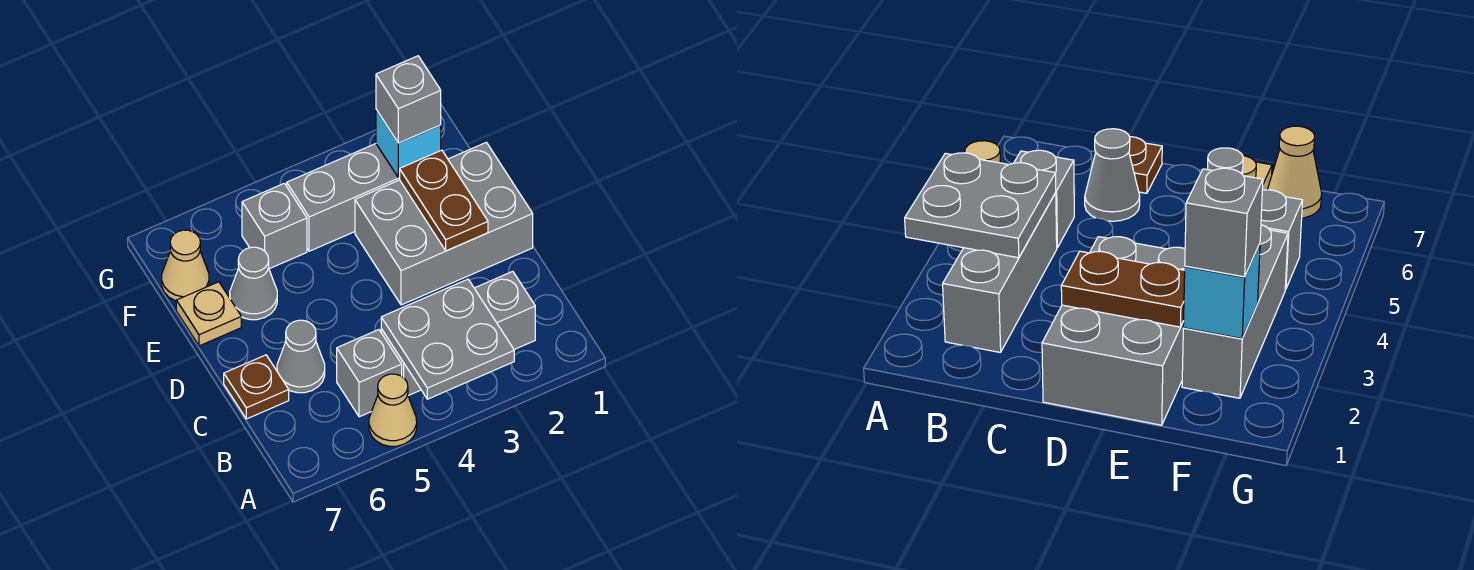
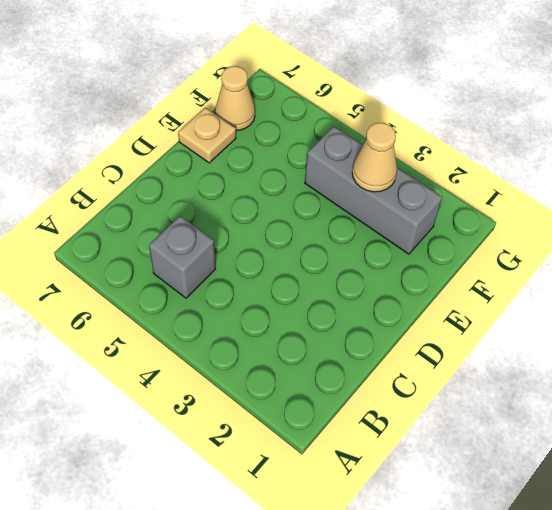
tan cone F3 level 2 -> tan cone A5 level 1
none -> grey brick B2:B4 level 1
none -> grey cone C6 level 1
none -> brown plate C7 level 1

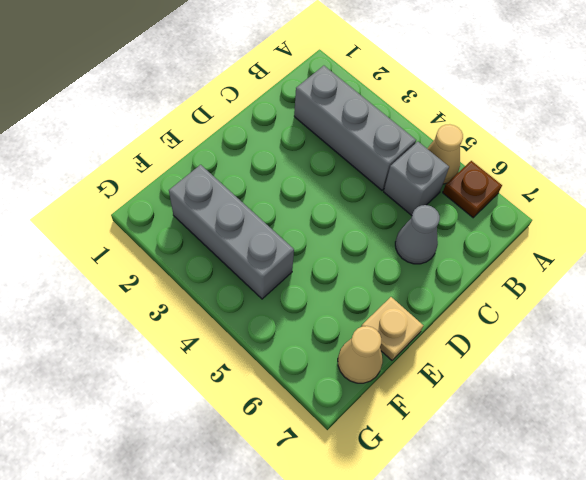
brown plate A6 level 1 -> brown plate C7 level 1
none -> grey brick D1:E3 level 1
none -> grey cone E6 level 1
none -> grey brick F5 level 1

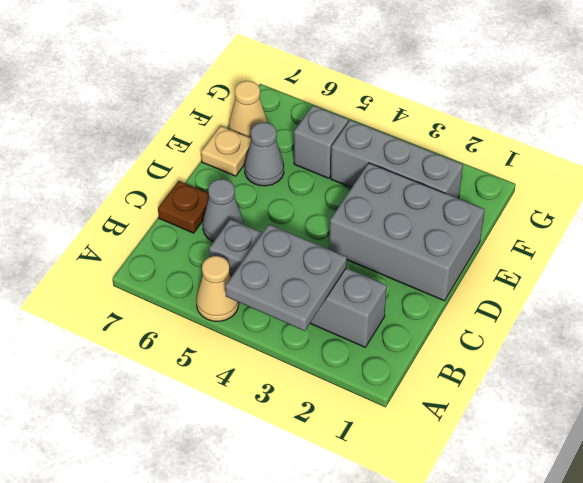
none -> brown plate D2:E2 level 2
none -> cyan brick F2 level 2
none -> grey brick F2 level 3

